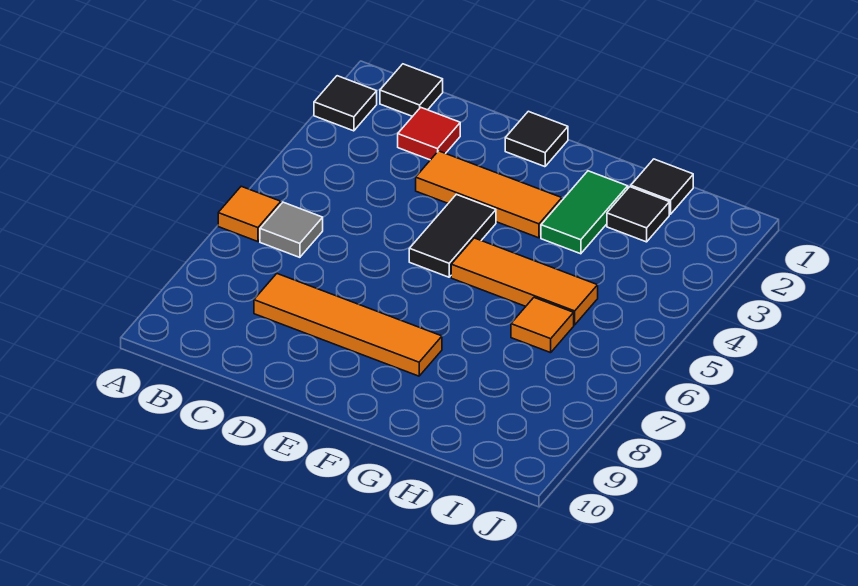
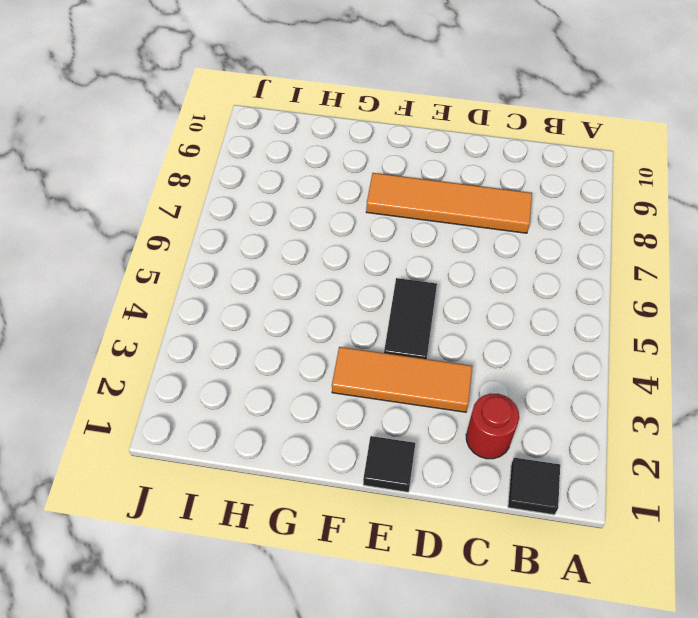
red round brick C2 level 1 -> red tile C2 level 1
none -> black tile A2 level 1
none -> orange tile A6 level 1
none -> grey tile B6 level 1

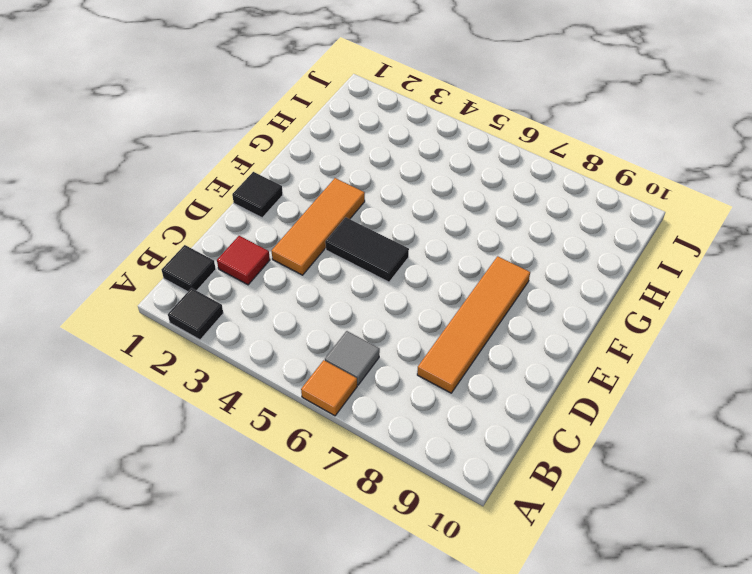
none -> orange tile F5:H5 level 1
none -> green tile G2:G3 level 1
none -> black tile H1 level 1

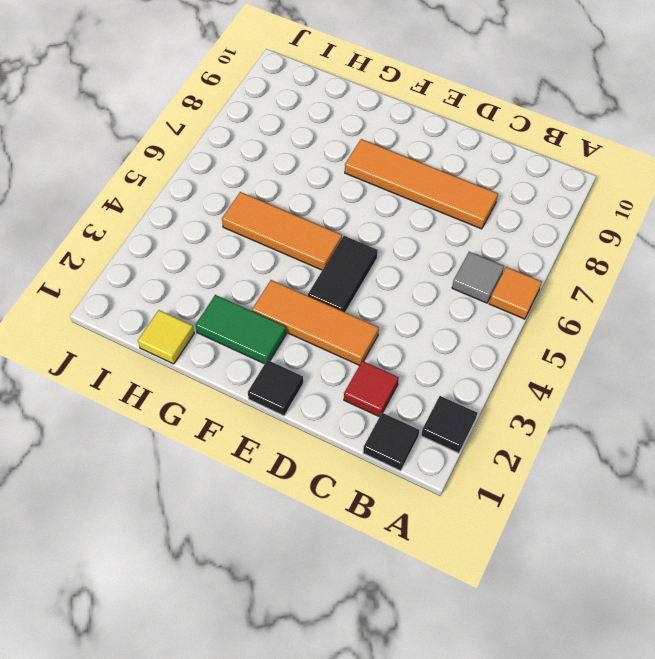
green tile F2:G2 level 1 -> green tile G2:G3 level 1
yellow tile H1 level 1 -> black tile H1 level 1
none -> black tile H2 level 1
none -> orange tile H6 level 1

